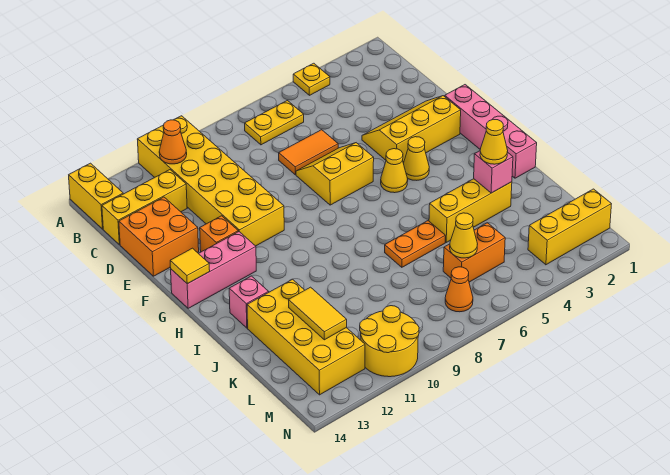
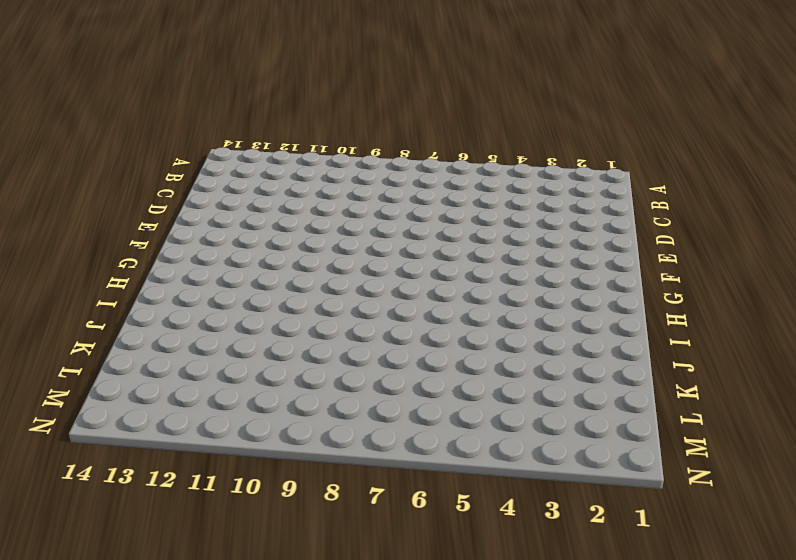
none -> yellow plate A4 level 1
none -> yellow brick A10:F11 level 1
none -> yellow brick A14:B14 level 1

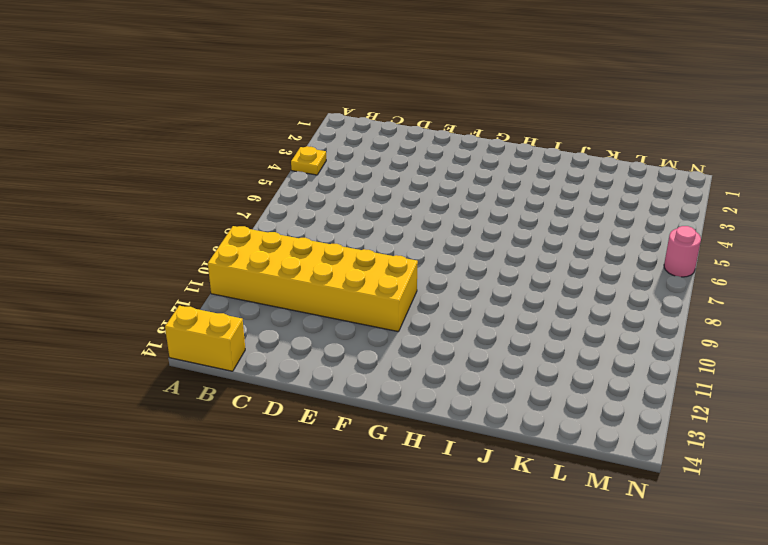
pink round brick N6 level 1 -> none
none -> yellow plate B6:B7 level 1
none -> yellow brick C12:C14 level 1
none -> orange tile D6:D7 level 1

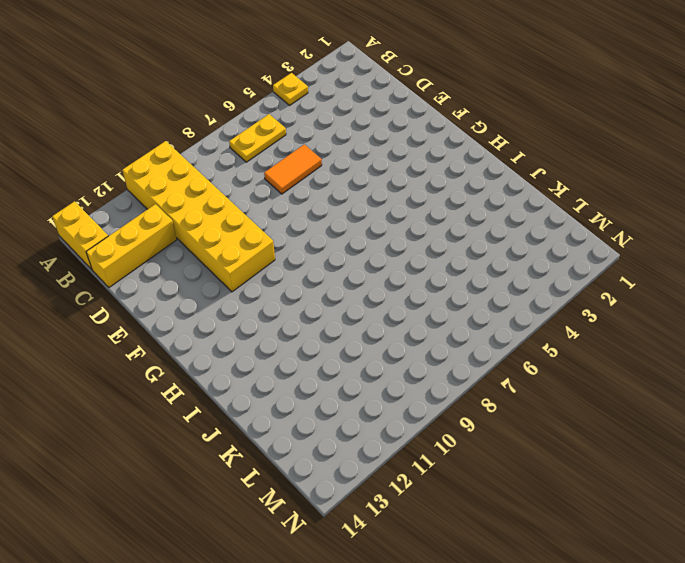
none -> orange brick D13:E14 level 1
none -> yellow slope E2:F4 level 1 top F
none -> yellow slope E6:F7 level 1 top F

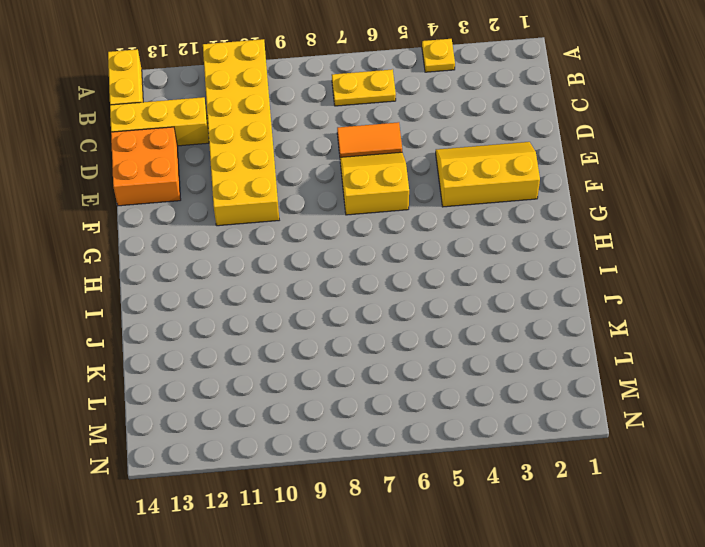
none -> pink brick F1:I1 level 1
none -> orange brick F12 level 1
none -> yellow cone G4 level 1

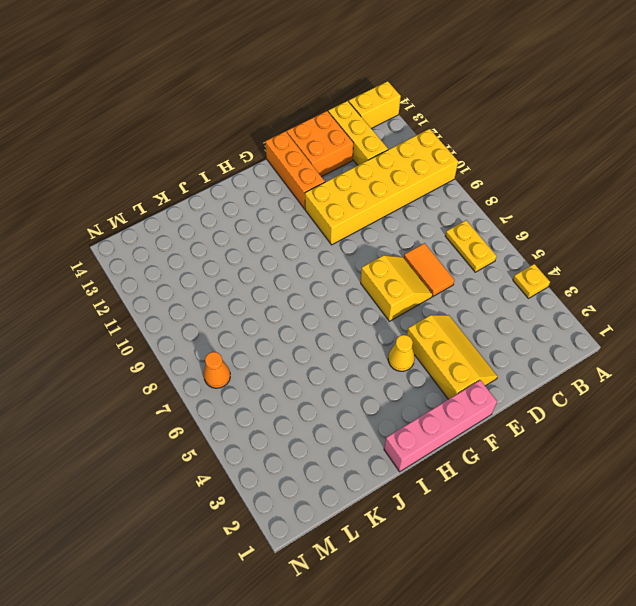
orange brick F12:F14 level 1 -> orange brick F12 level 1
none -> yellow cone G5 level 1
none -> pink brick G12:G14 level 1
none -> pink brick I13 level 1

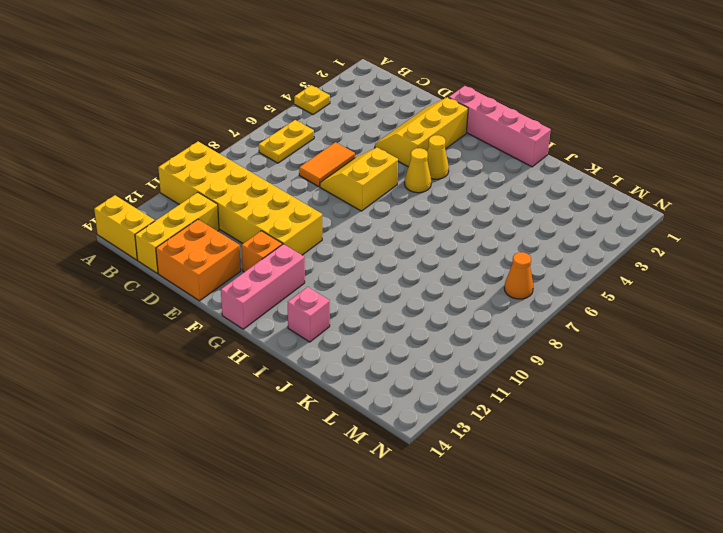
none -> yellow brick J3:J5 level 1
none -> orange plate J6:J7 level 1
none -> yellow brick J12:M13 level 1

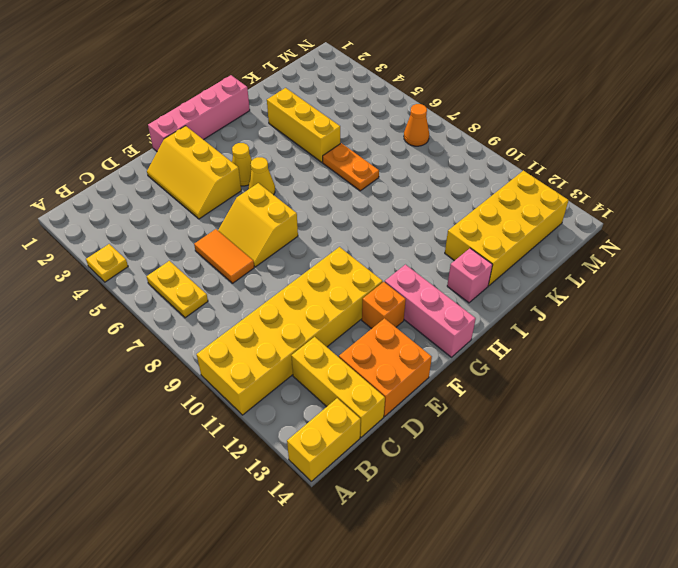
none -> orange brick L5:L6 level 1
none -> yellow brick M1:M3 level 1
none -> yellow round brick M10:N11 level 1

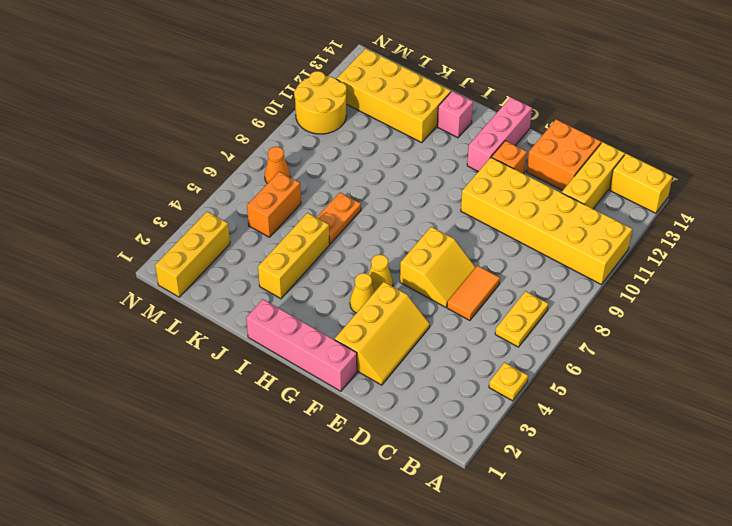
none -> orange cone B11 level 2
none -> yellow tile G14 level 2
none -> pink brick J3 level 2

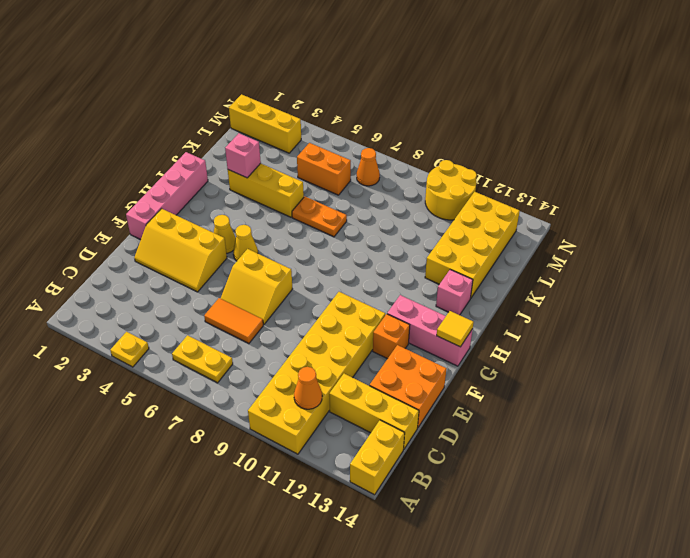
none -> yellow tile K12:L12 level 2
none -> yellow cone L6 level 2
none -> yellow cone J3 level 3

